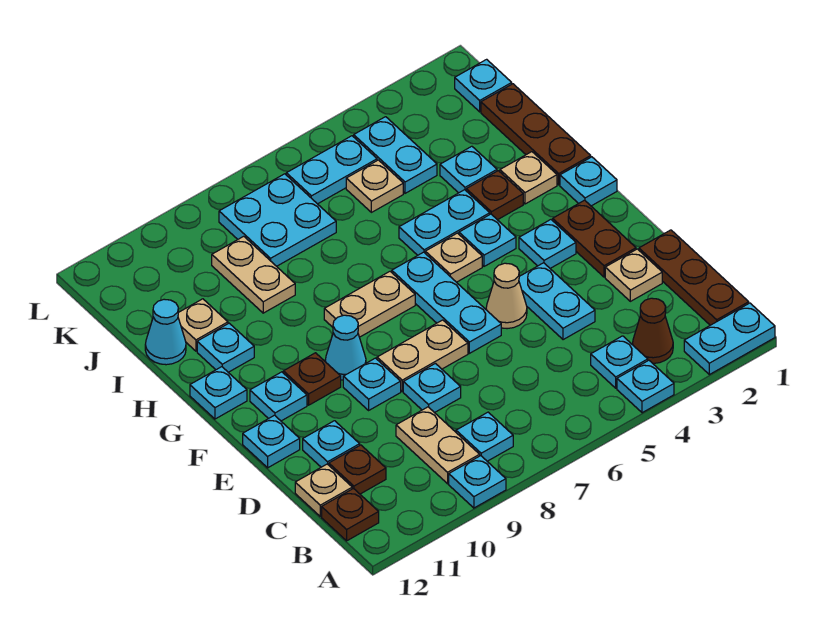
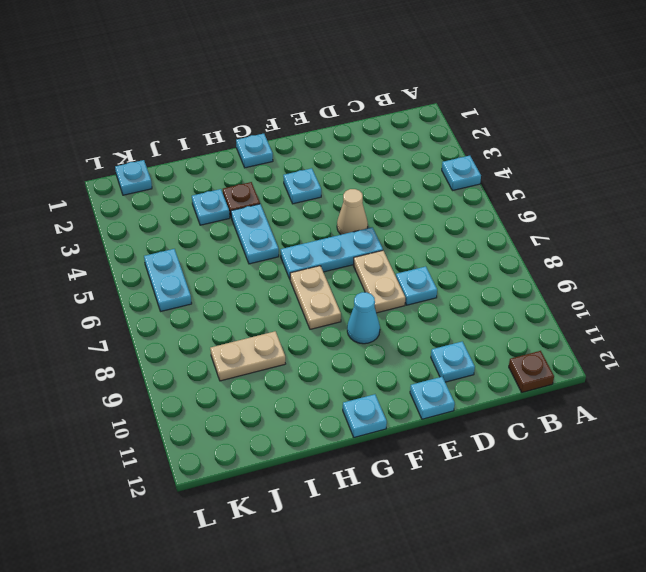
none -> cyan plate A1:A2 level 1
none -> cyan plate A9 level 1
none -> brown plate B1:D1 level 1
none -> brown cone B3 level 1

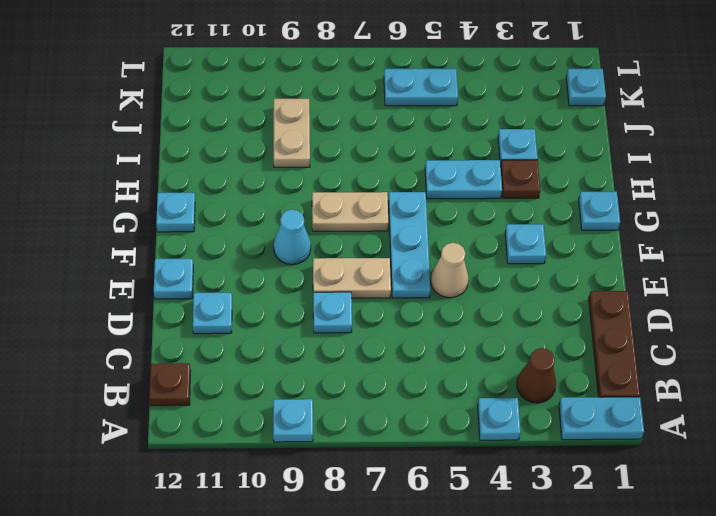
none -> cyan plate B4 level 1
none -> cyan plate B8 level 1
none -> tan plate B9:C9 level 1
none -> brown plate C11 level 1

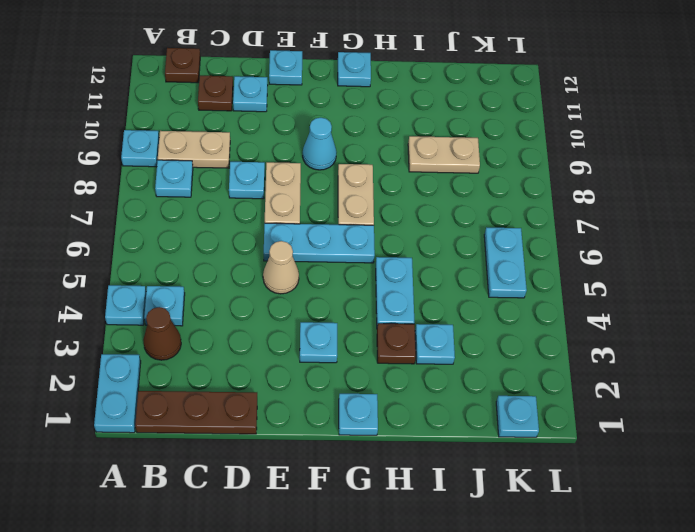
none -> tan plate C12 level 1
none -> tan plate D2 level 1
none -> cyan plate D4:E4 level 1
none -> brown plate E2:F2 level 1

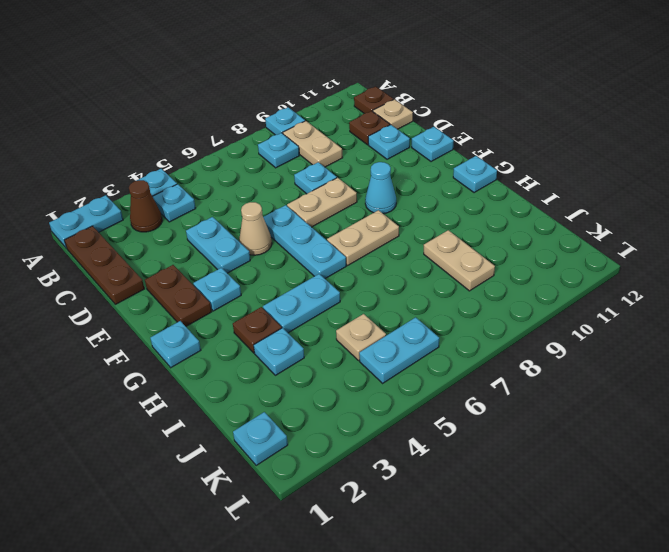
none -> tan plate D2 level 1
none -> cyan plate E9 level 1
none -> brown plate F10 level 1
none -> cyan plate F11 level 1

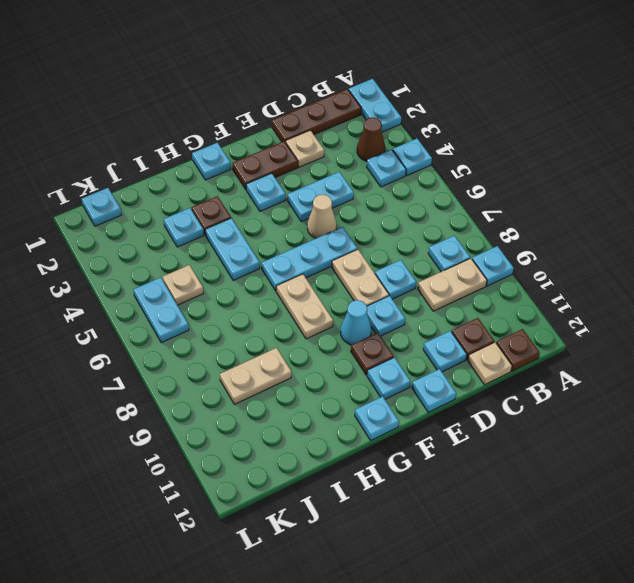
none -> cyan plate G4 level 1
none -> tan plate G5 level 1
none -> brown plate H1:J1 level 1
none -> tan plate H2 level 1

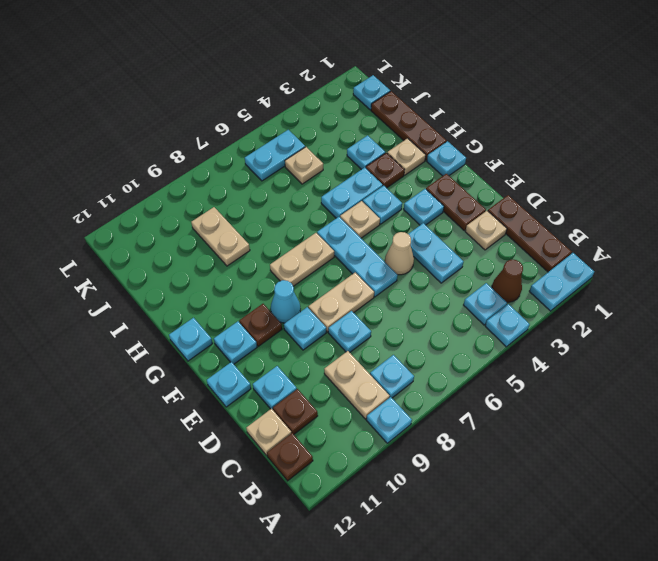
none -> cyan plate H11 level 1
none -> tan plate I11 level 1
none -> cyan cone I12 level 1
none -> cyan plate J4:K4 level 1

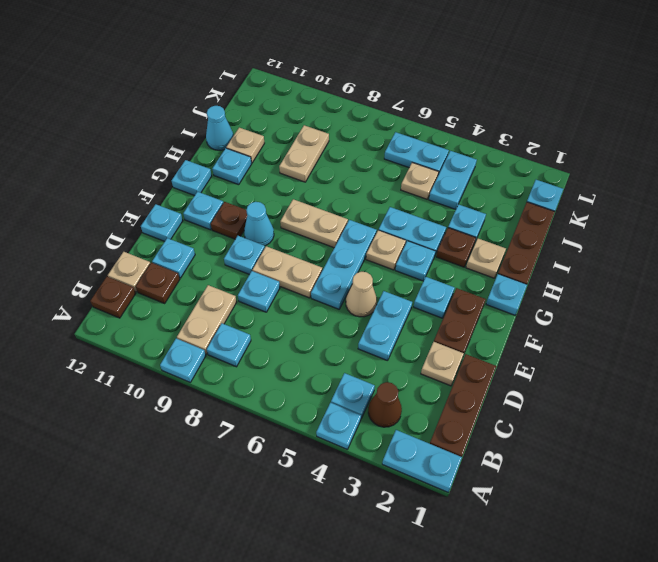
none -> cyan plate J7:K8 level 1

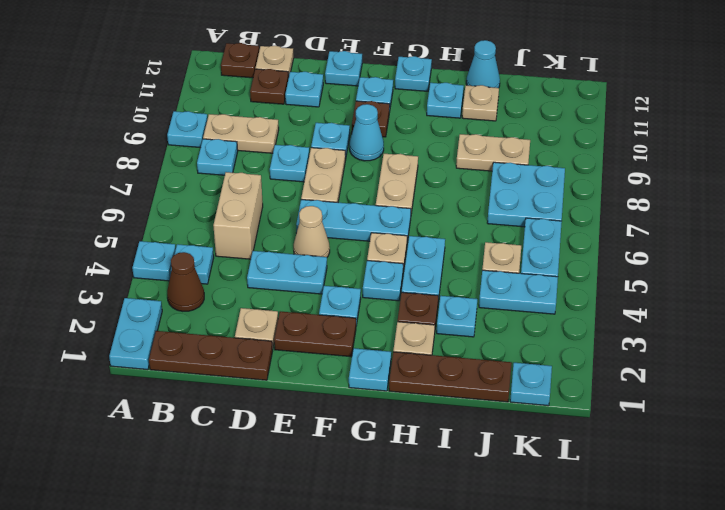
tan brick C5:C6 level 1 -> none

